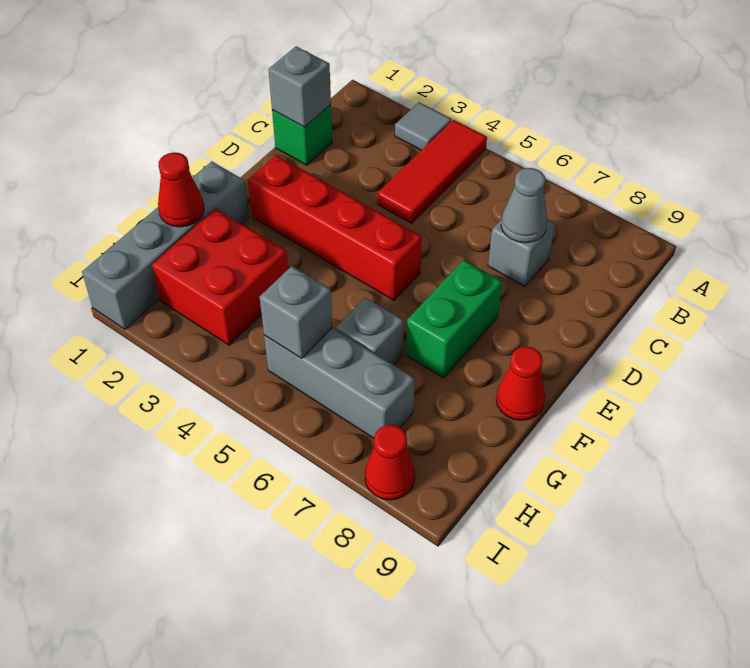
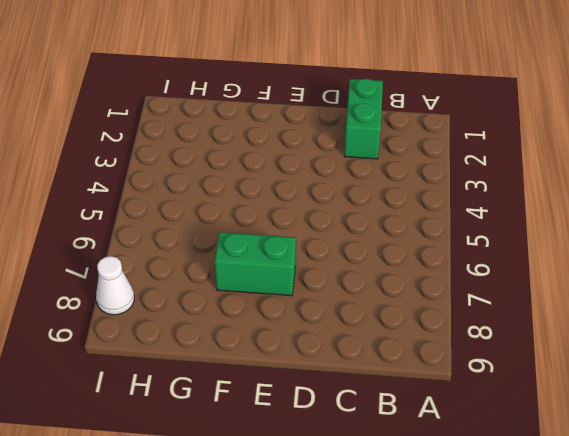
green brick C1:C2 level 1 -> green brick C1 level 1
white cone I8 level 1 -> red cone I8 level 1
none -> grey tile A3 level 1
none -> red tile A4:C4 level 1
none -> grey brick C7 level 1

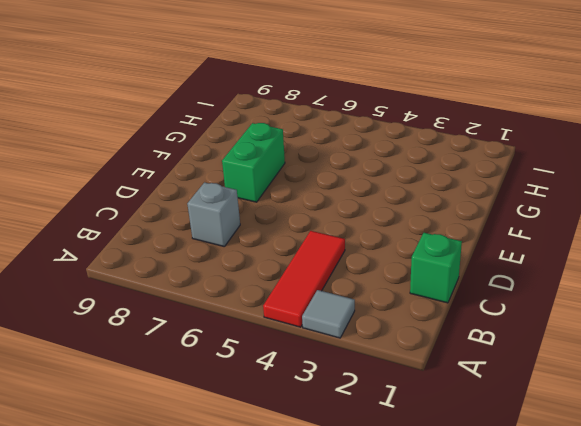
none -> red brick E2:E5 level 1
none -> grey brick F1:I1 level 1
none -> red cone F9 level 1

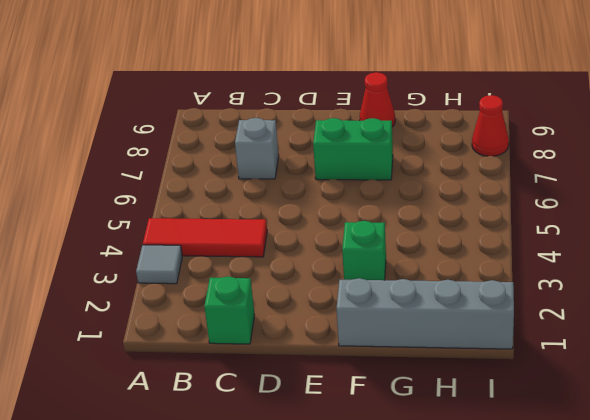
green brick F3 level 1 -> none
none -> red brick E2:E5 level 1
none -> red brick G2:H3 level 1
none -> grey brick G6 level 1

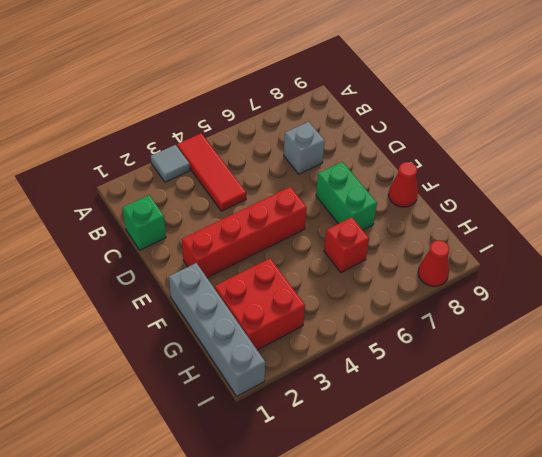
red brick G6 level 1 -> grey brick G6 level 1
none -> grey brick H5:H7 level 1
none -> grey brick C1 level 2
none -> grey cone C7 level 2

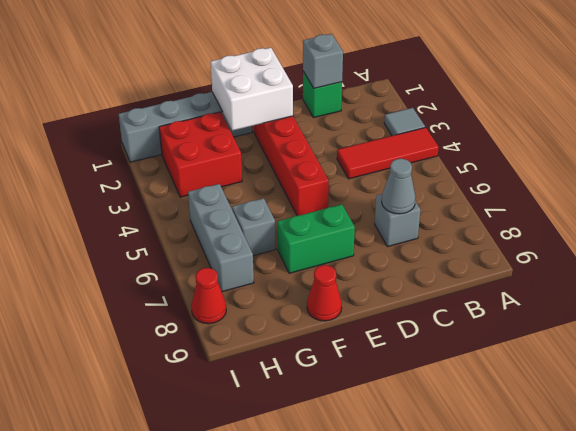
white brick E1:F2 level 2 -> none
none -> red cone G1 level 2
none -> grey brick H5 level 2

